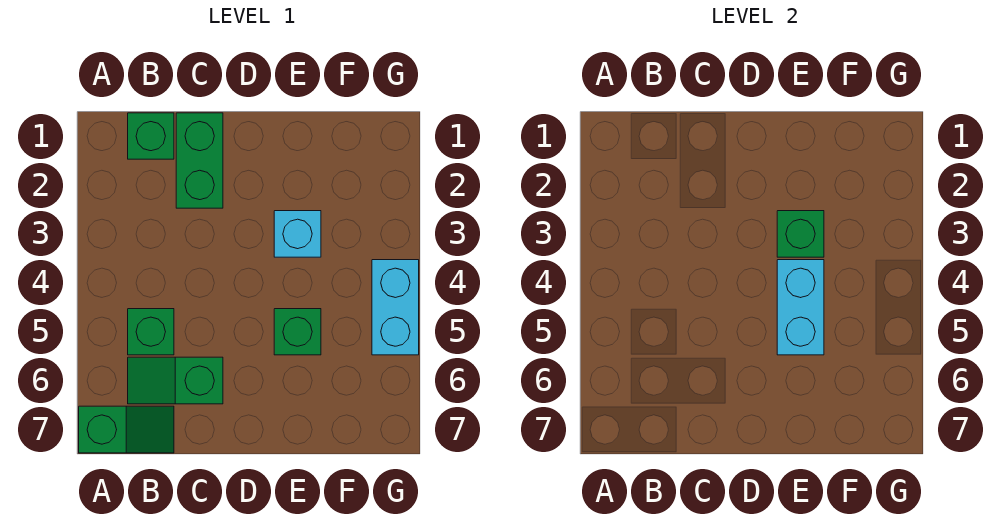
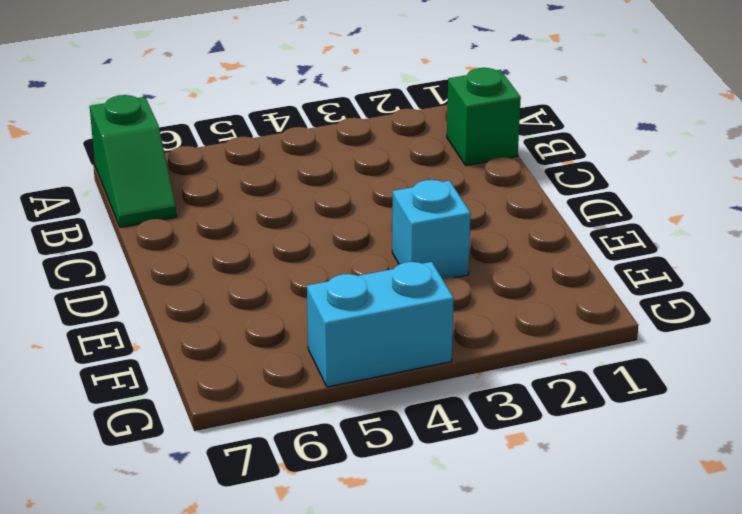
none -> green brick B5 level 1
none -> green slope B6:C6 level 1 top C

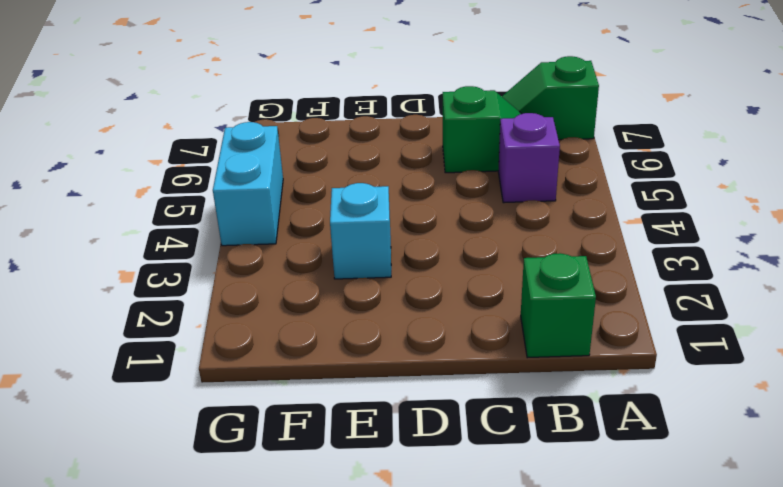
purple brick B5 level 1 -> green brick B5 level 1
none -> green brick C1:C2 level 1
none -> green brick E5 level 1

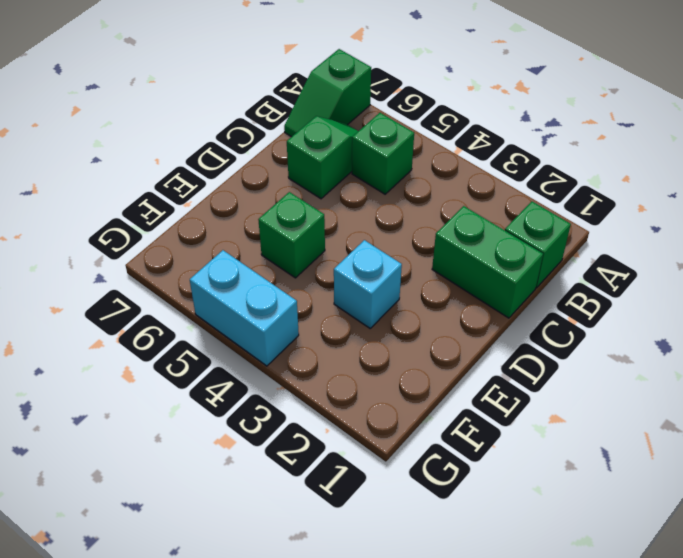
none -> green brick E3 level 2
none -> cyan brick E4:E5 level 2

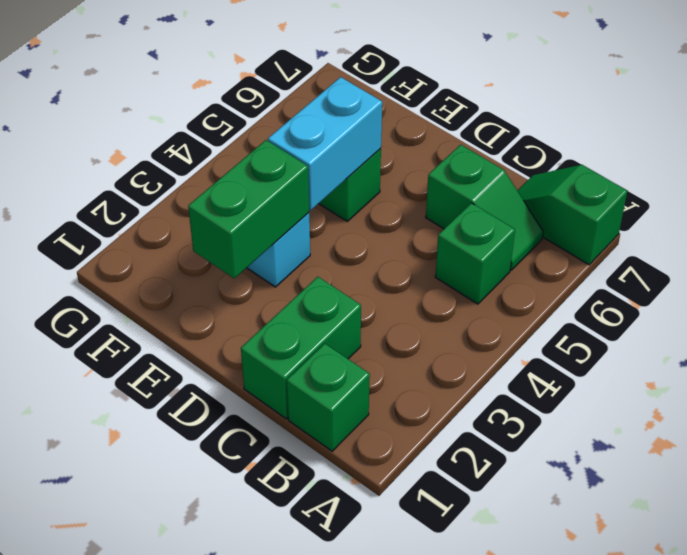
green brick E2:E3 level 2 -> green brick E3 level 2
none -> cyan brick G4:G5 level 1

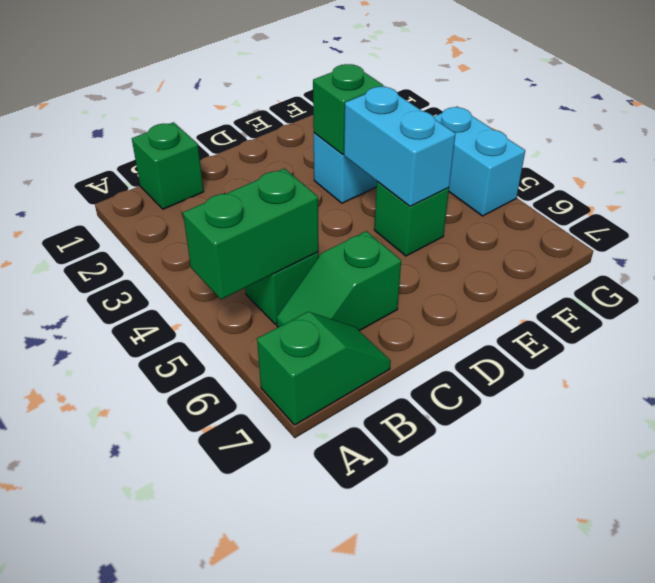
green brick A5:B5 level 2 -> green brick C1:C2 level 1

